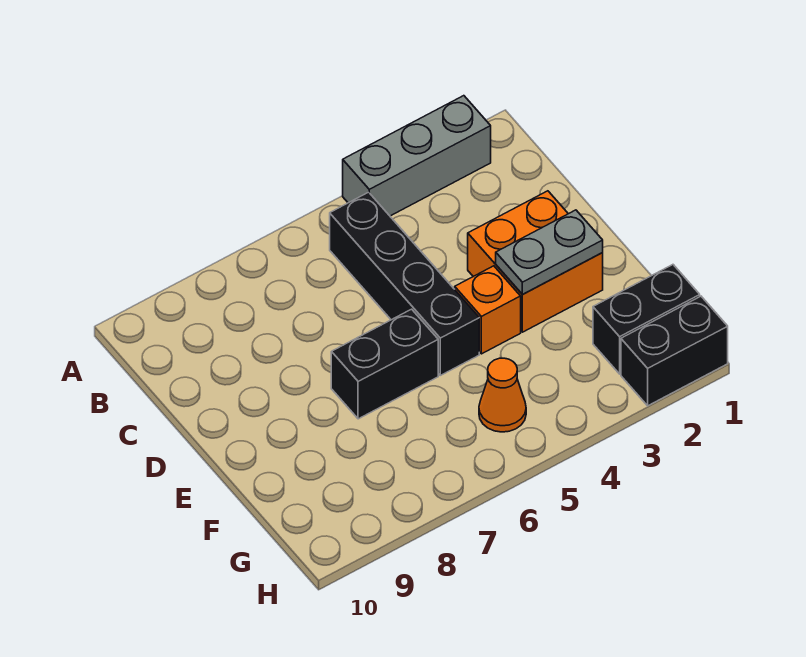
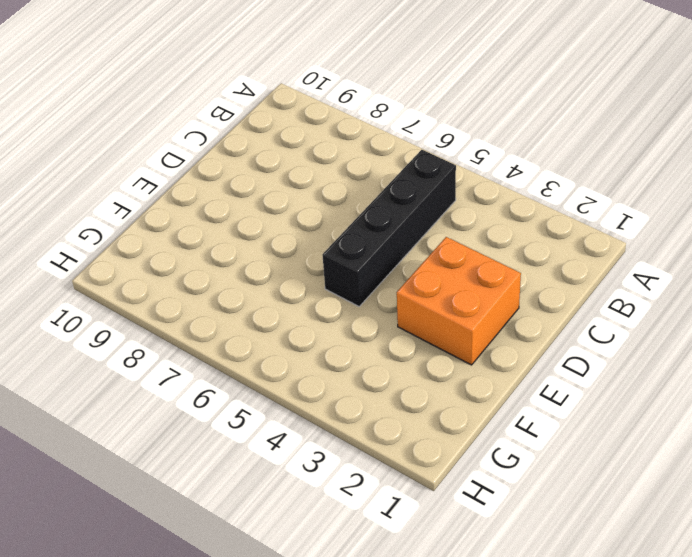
none -> grey brick A2:A4 level 1
none -> orange brick E4 level 1

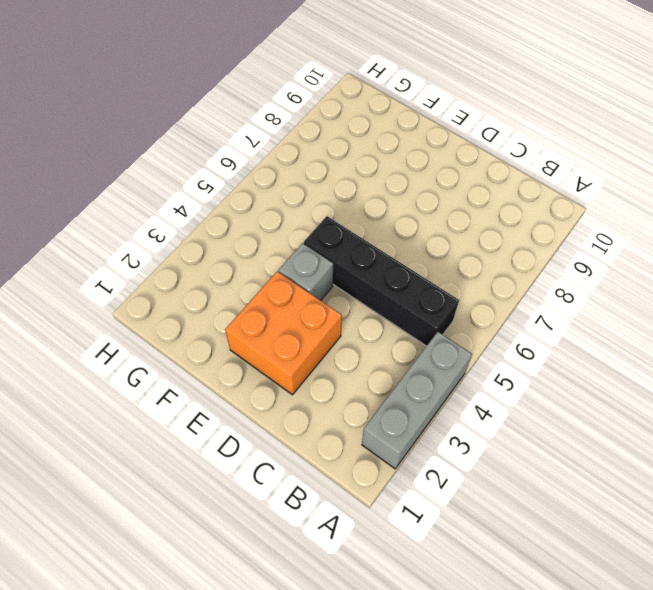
grey brick E4 level 1 -> orange brick E4 level 1
none -> black brick E6:E7 level 1
none -> black brick G1:G2 level 1

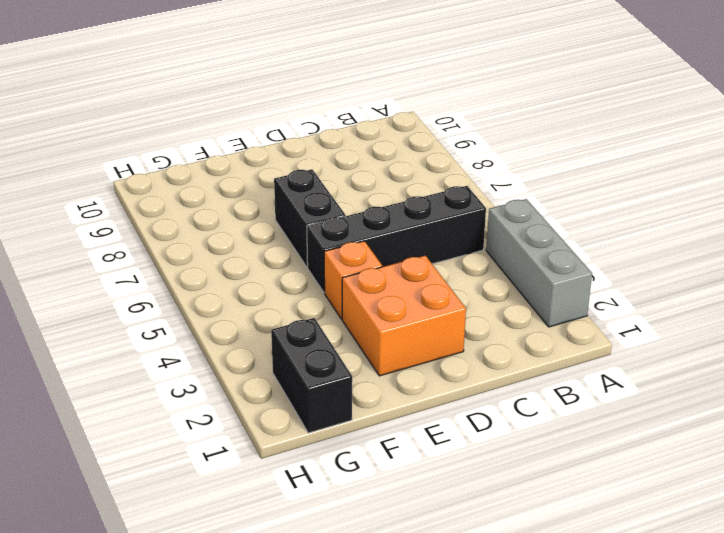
none -> orange cone G5 level 1
none -> black brick H1:H2 level 1

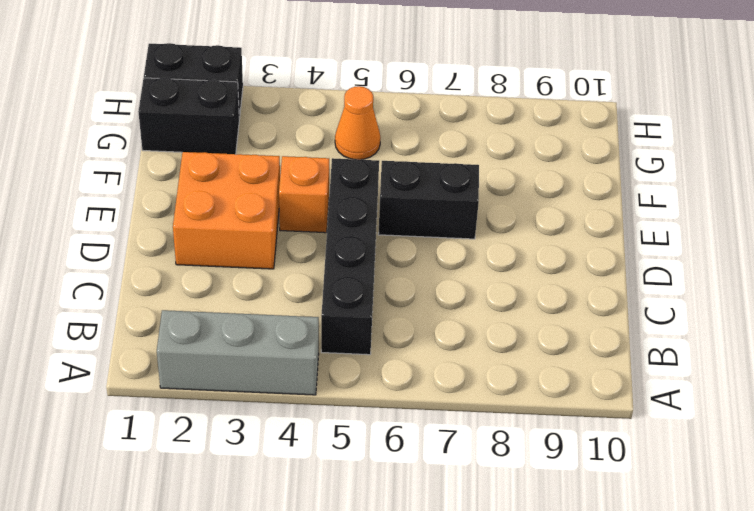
none -> grey plate E2:E3 level 2

